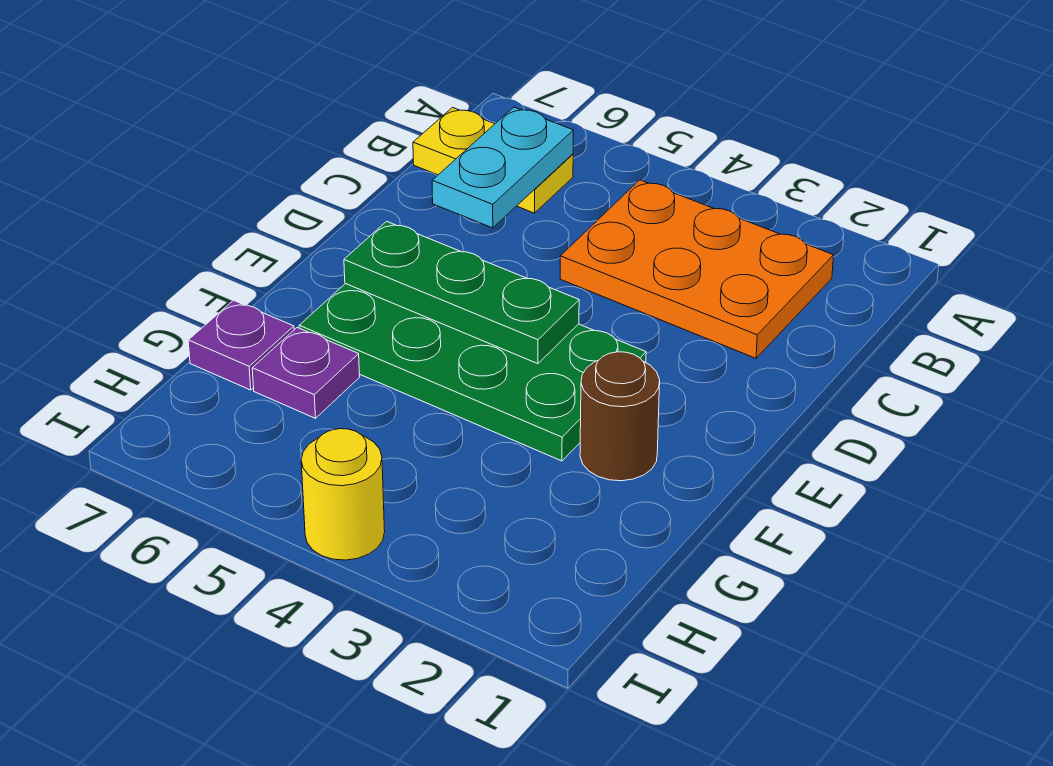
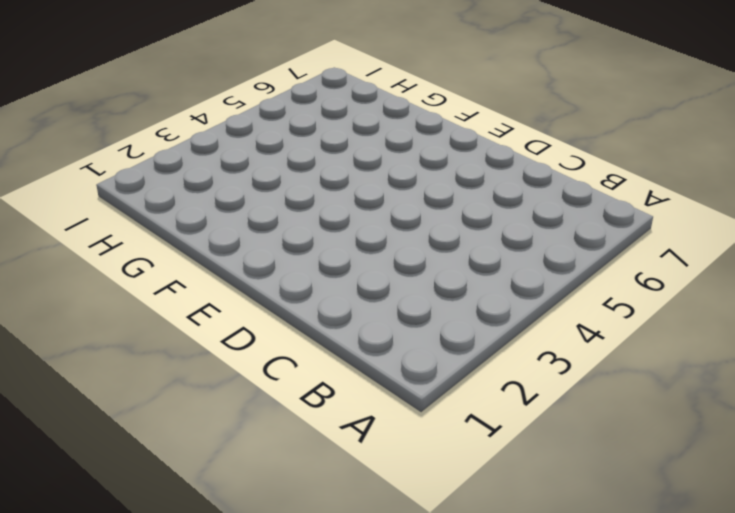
none -> orange plate B2:C4 level 1
none -> yellow plate B6:B7 level 1

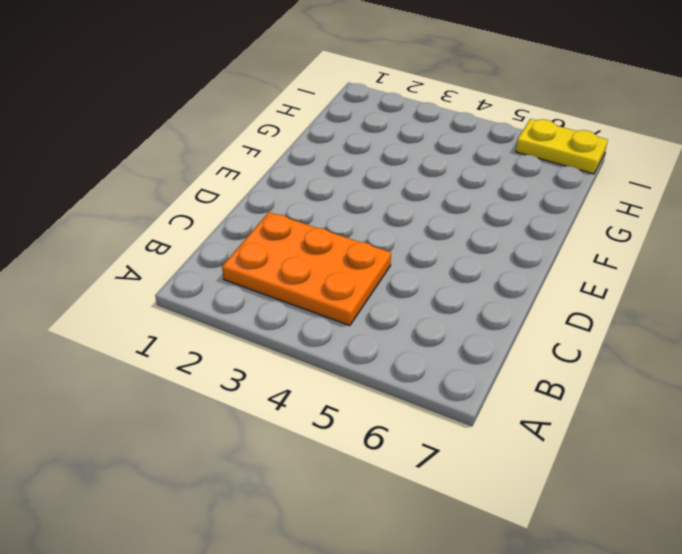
yellow plate I6:I7 level 1 -> yellow plate B6:B7 level 1
none -> green plate E3:F6 level 1
none -> brown round brick F2 level 1

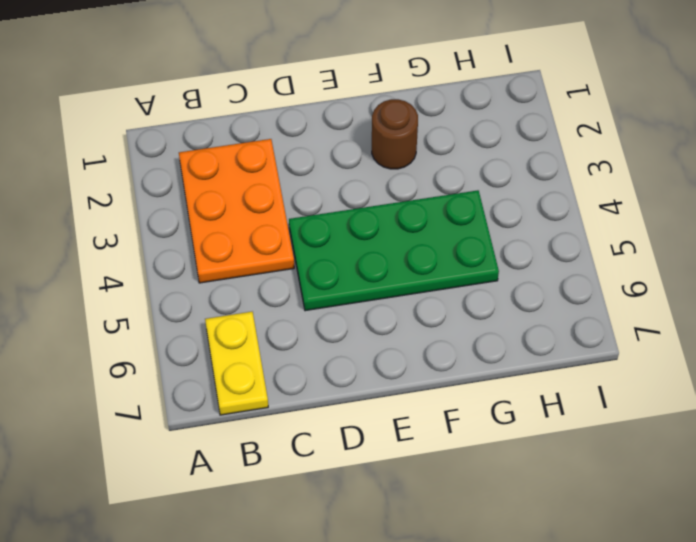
green plate D4:G5 level 1 -> green plate E3:F6 level 1
none -> purple plate G6 level 1
none -> purple plate G7 level 1

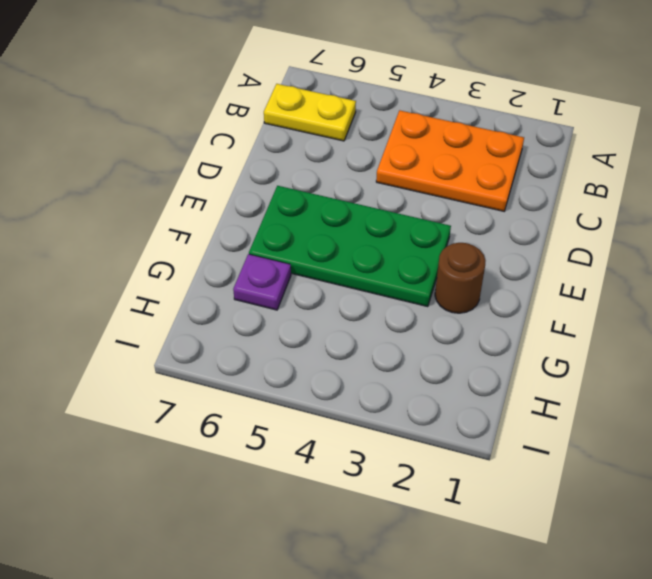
none -> purple plate G7 level 1
none -> yellow round brick I4 level 1

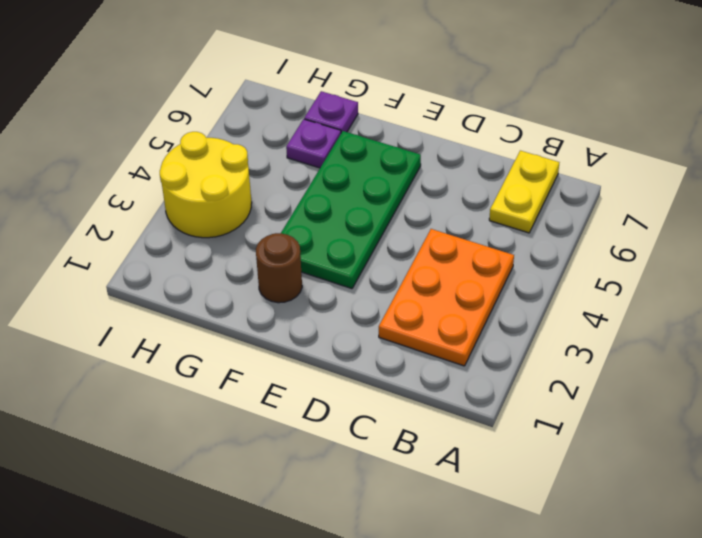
yellow round brick H3:I4 level 1 -> yellow round brick I4 level 1
none -> cyan plate B6:C6 level 2
none -> green plate E4:E6 level 2

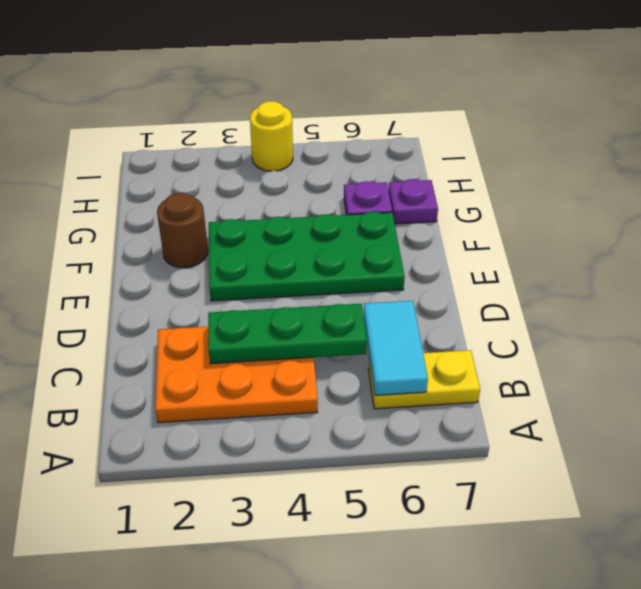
cyan tile B6:C6 level 2 -> cyan plate B6:C6 level 2
green plate C3:C5 level 2 -> green plate E4:E6 level 2

